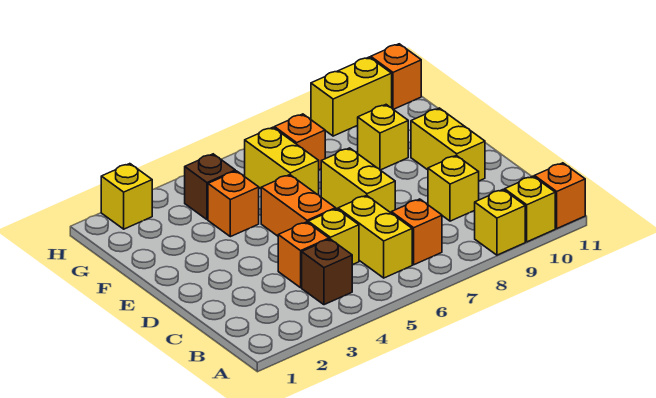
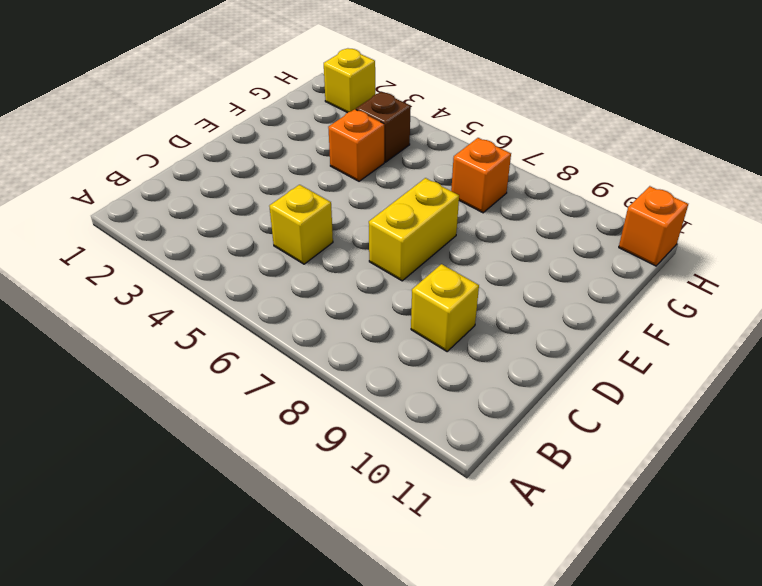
none -> yellow brick A9 level 1
none -> yellow brick A10 level 1
none -> orange brick A11 level 1

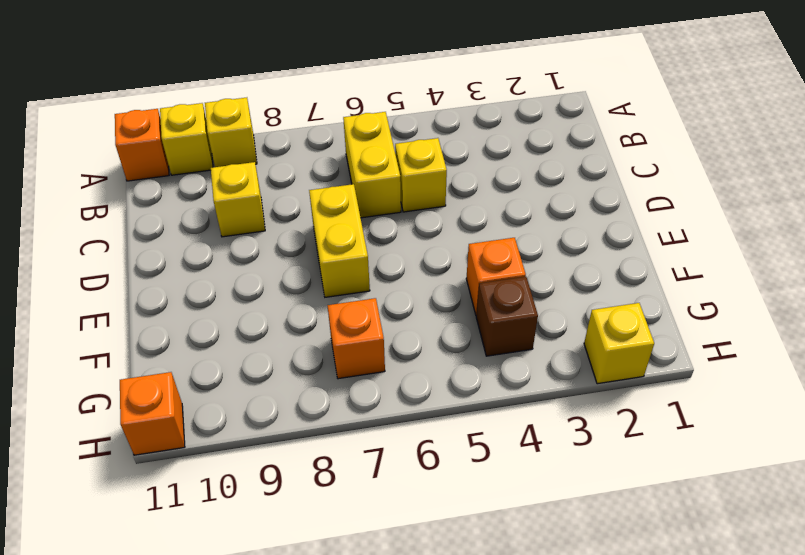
none -> brown brick B4 level 1
none -> orange brick B7 level 1
none -> orange brick C4 level 1

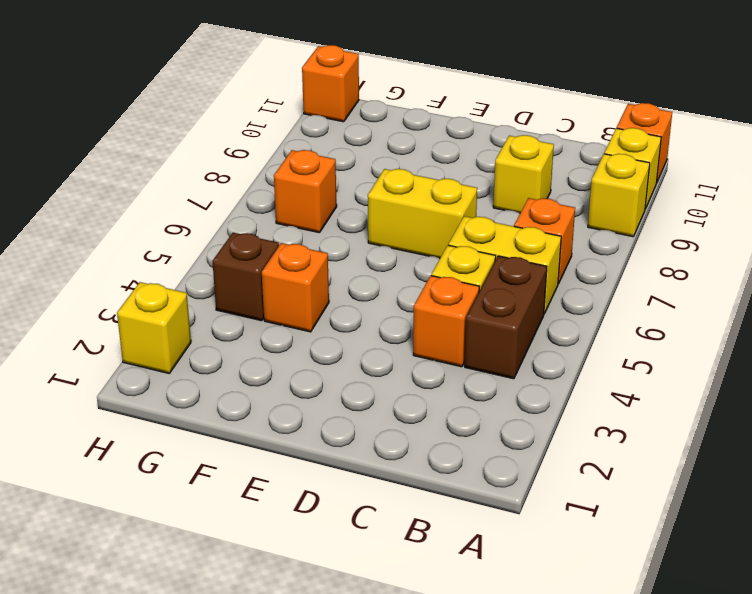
brown brick B4:B5 level 1 -> brown brick B4 level 1
none -> orange brick D5:E5 level 1
none -> yellow brick D10:E10 level 1
none -> yellow brick F6:G6 level 1

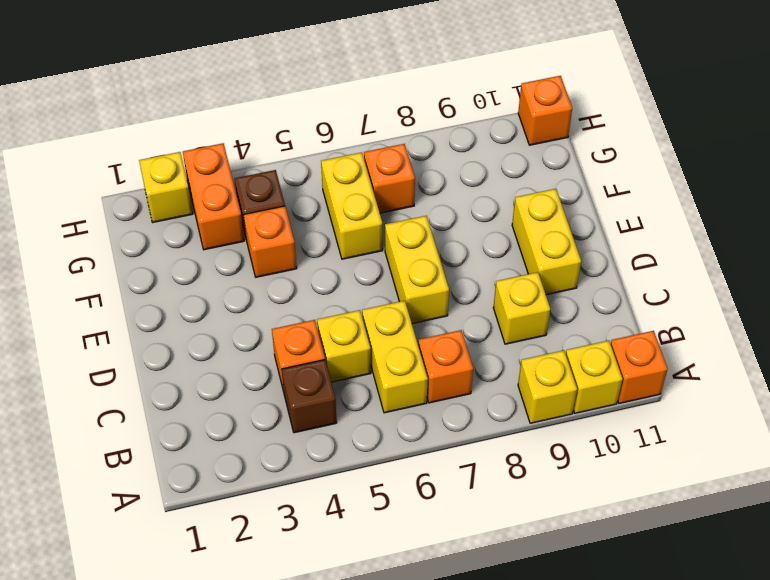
orange brick G3:H3 level 1 -> orange brick D5:E5 level 1
none -> yellow brick F9 level 1
none -> yellow brick H9:H10 level 1

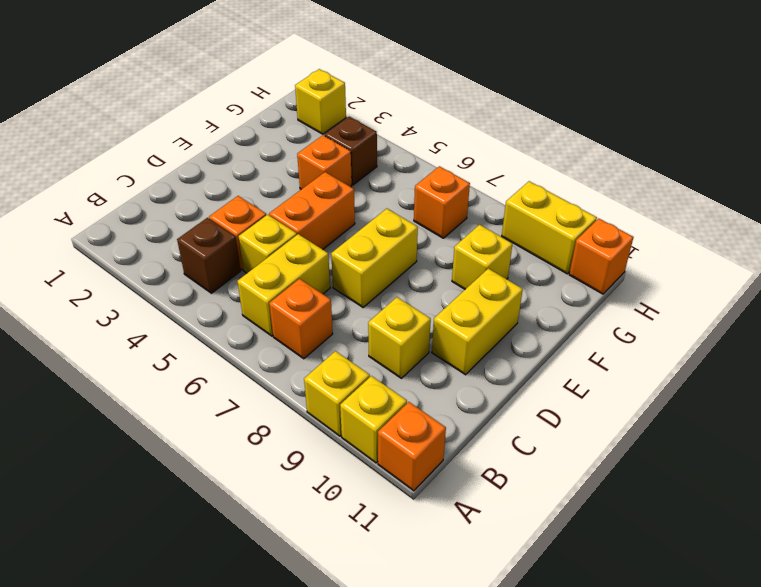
none -> yellow brick F6:G6 level 1

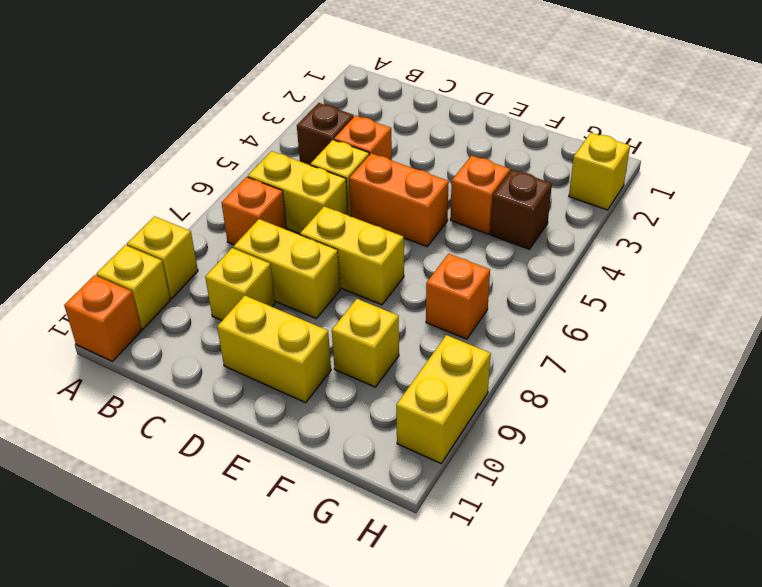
yellow brick C8:D8 level 1 -> yellow brick F6:G6 level 1
none -> orange brick H11 level 1

